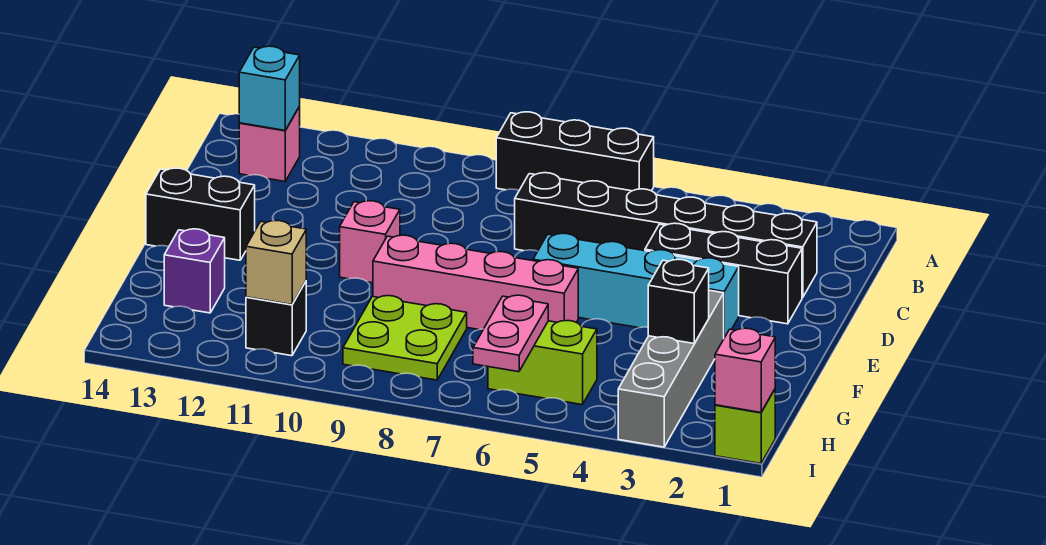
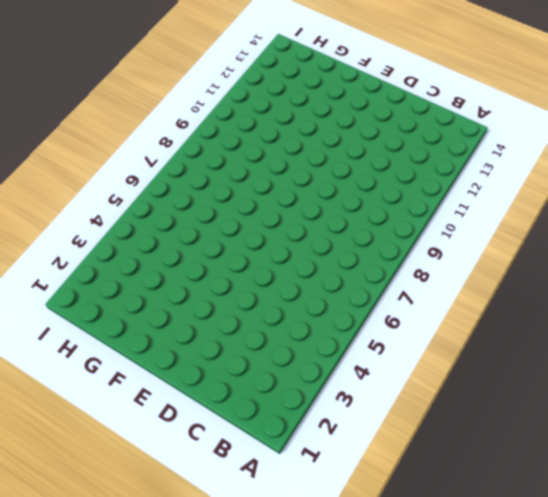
none -> black brick A6:A8 level 1
none -> pink brick B13 level 1
none -> black brick C2:C7 level 1

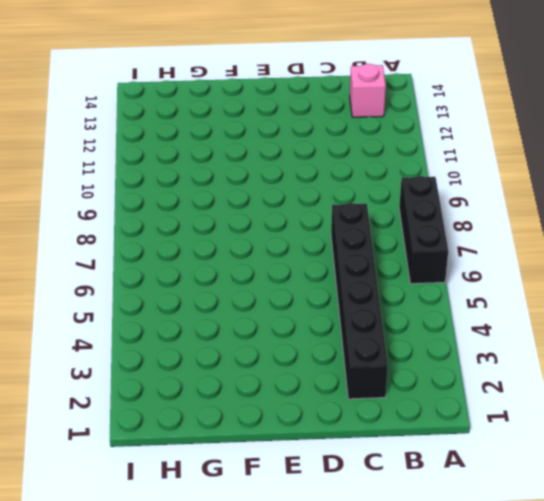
none -> black brick D2:D4 level 1
none -> cyan brick E3:E6 level 1
none -> pink brick E10 level 1

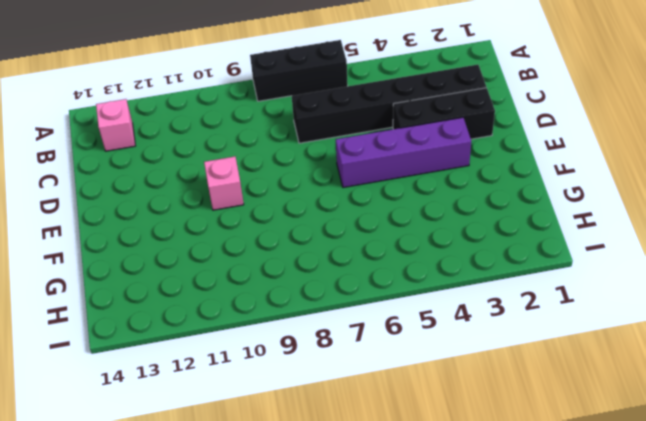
purple brick E3:E6 level 1 -> cyan brick E3:E6 level 1
none -> black brick E13:E14 level 1
none -> grey brick F3:I3 level 1
none -> pink brick F6:F9 level 1

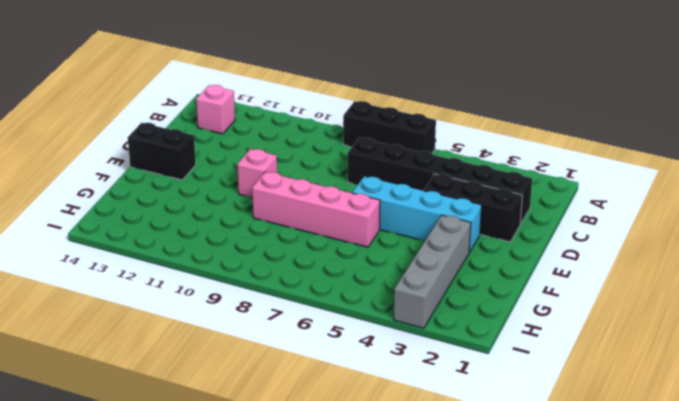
none -> lime plate G8:H9 level 1
none -> purple brick G13 level 1
none -> lime brick H5:H6 level 1

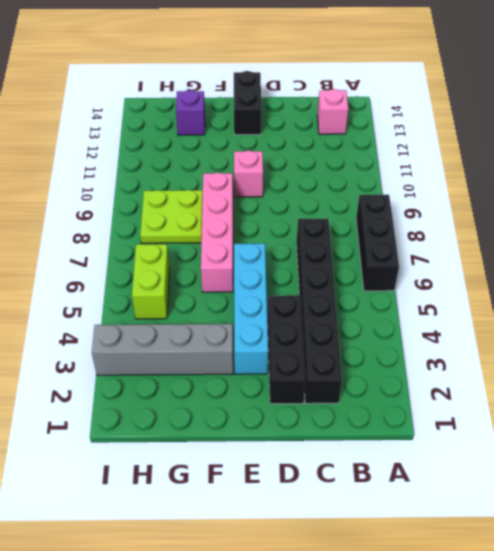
none -> black brick H11 level 1
none -> lime brick I1 level 1
none -> cyan brick B13 level 2

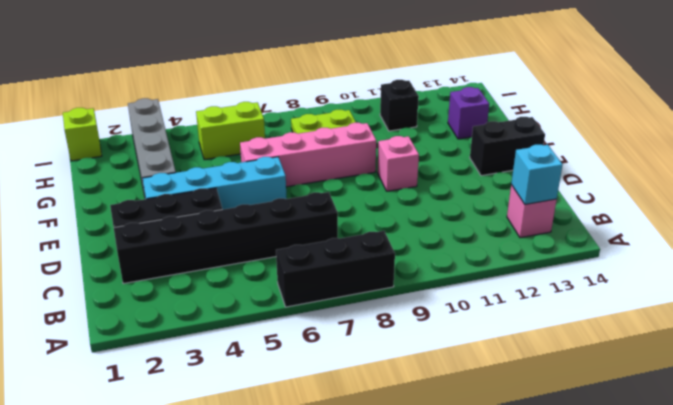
none -> black brick G3 level 2
none -> pink plate H6:I6 level 2
none -> tan brick H11 level 2

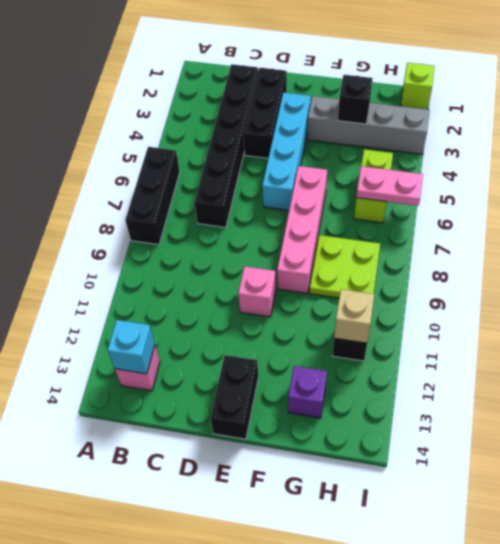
none -> pink brick I1 level 2

